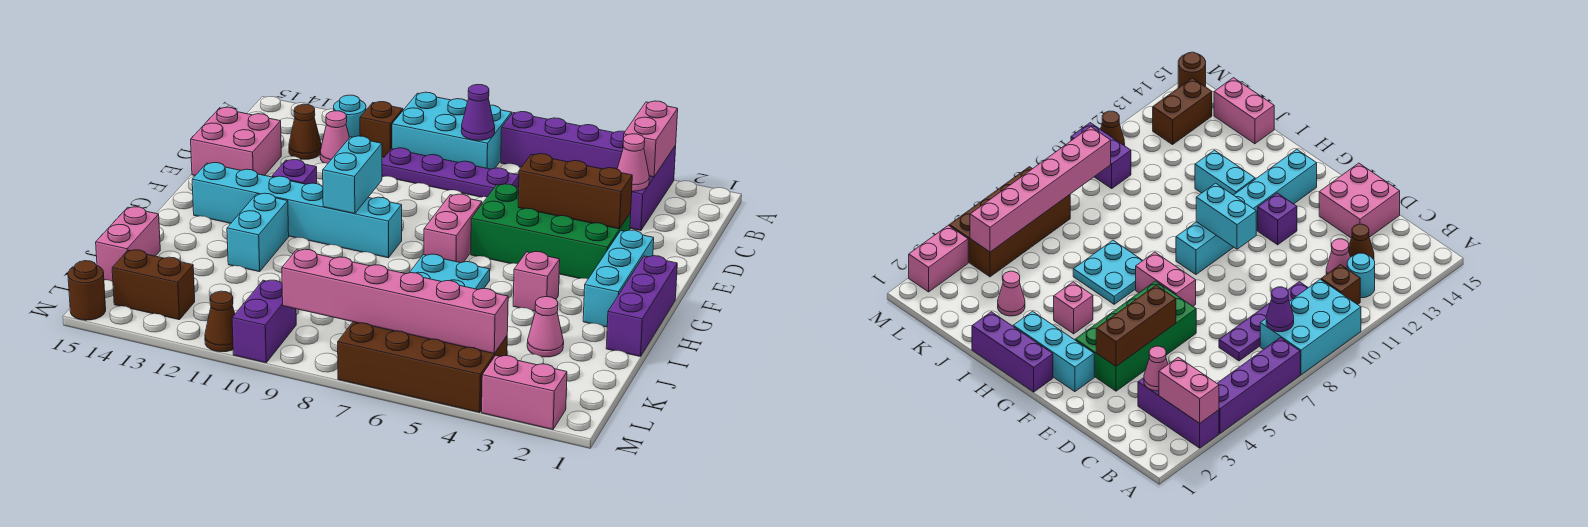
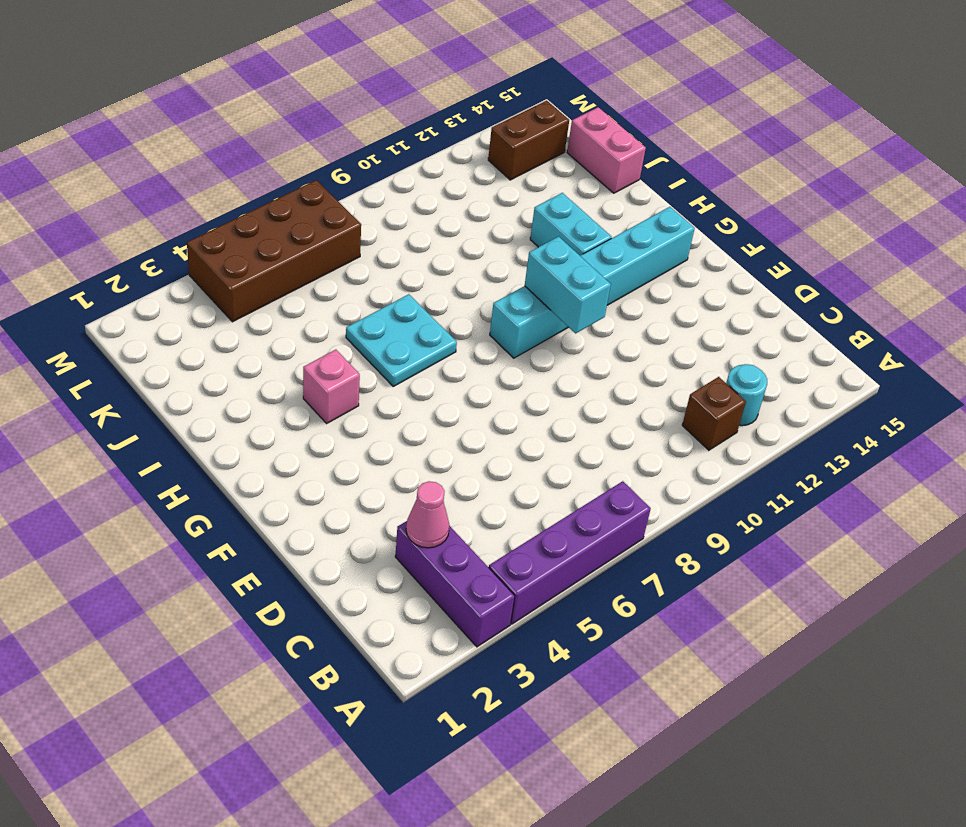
none -> cyan brick A8:B10 level 1
none -> purple plate C7:C10 level 1
none -> pink cone C12 level 1
none -> brown cone C13 level 1

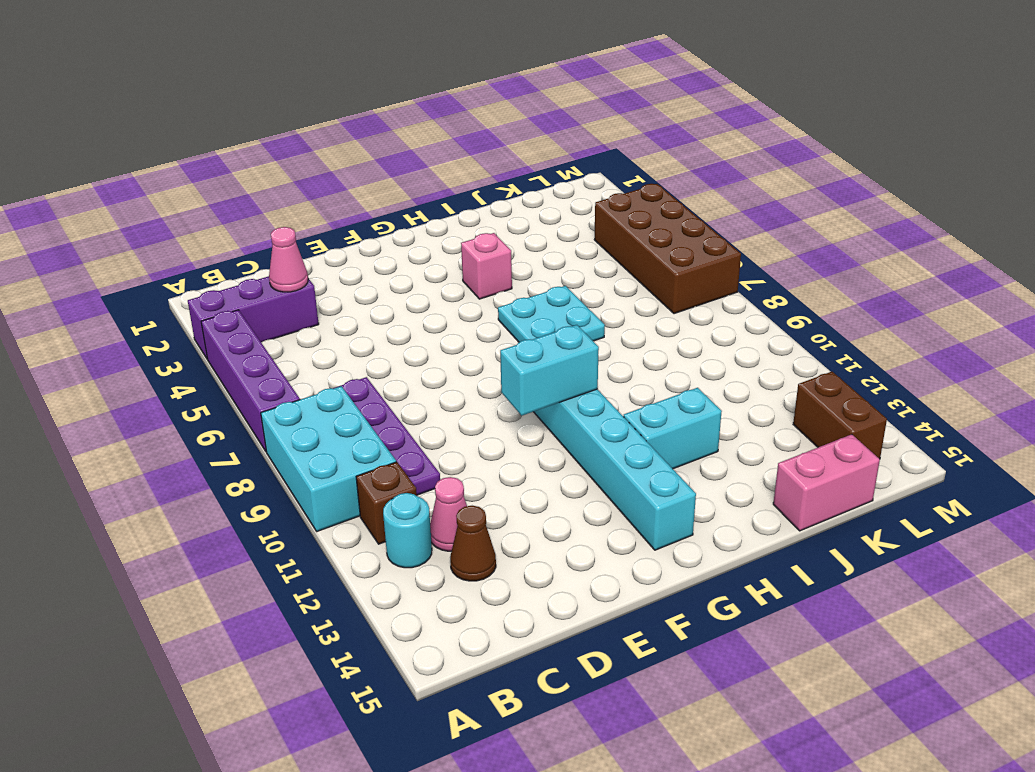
none -> pink brick D14:E15 level 1
none -> green brick E3:F6 level 1
none -> cyan brick F2:H2 level 1
none -> pink brick F7:G7 level 1

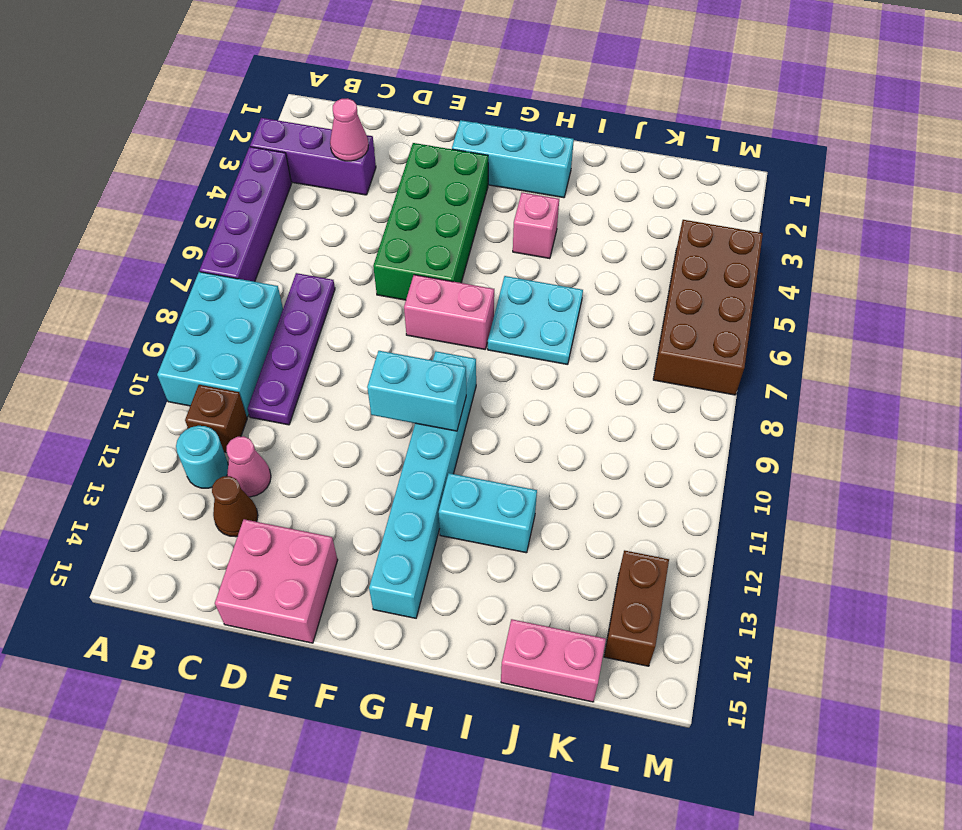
none -> purple brick F12 level 1
none -> purple brick G1:I1 level 1
none -> pink cone J3 level 1
none -> purple brick L10:M10 level 1

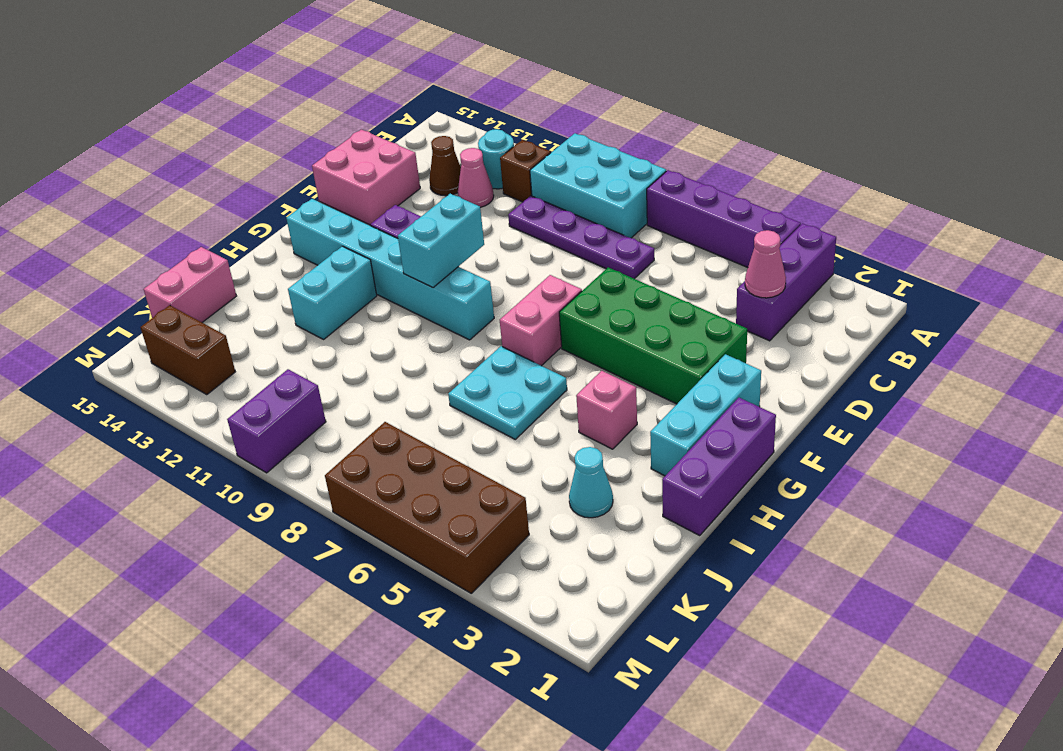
cyan cone J3 level 1 -> pink cone J3 level 1
none -> pink brick M2:M3 level 1
none -> brown cone M11 level 1
none -> brown round brick M15 level 1
none -> pink brick A3:B3 level 2

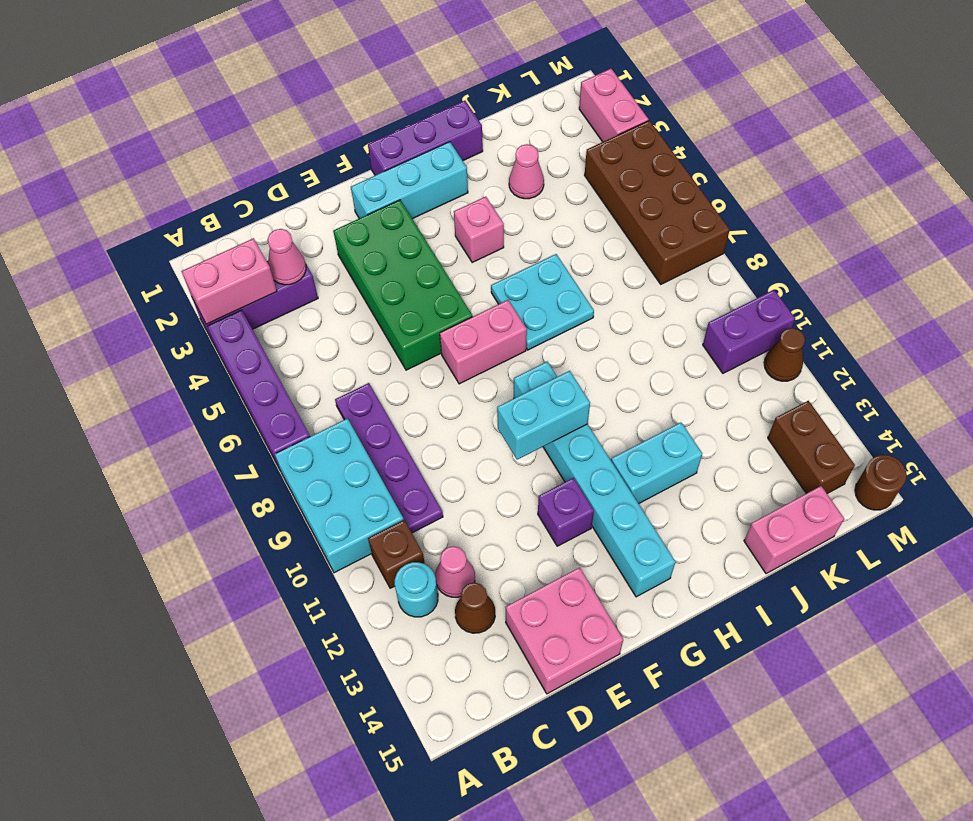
none -> purple cone B8 level 2
none -> brown brick E3:E5 level 2
none -> pink brick L4:L9 level 2

